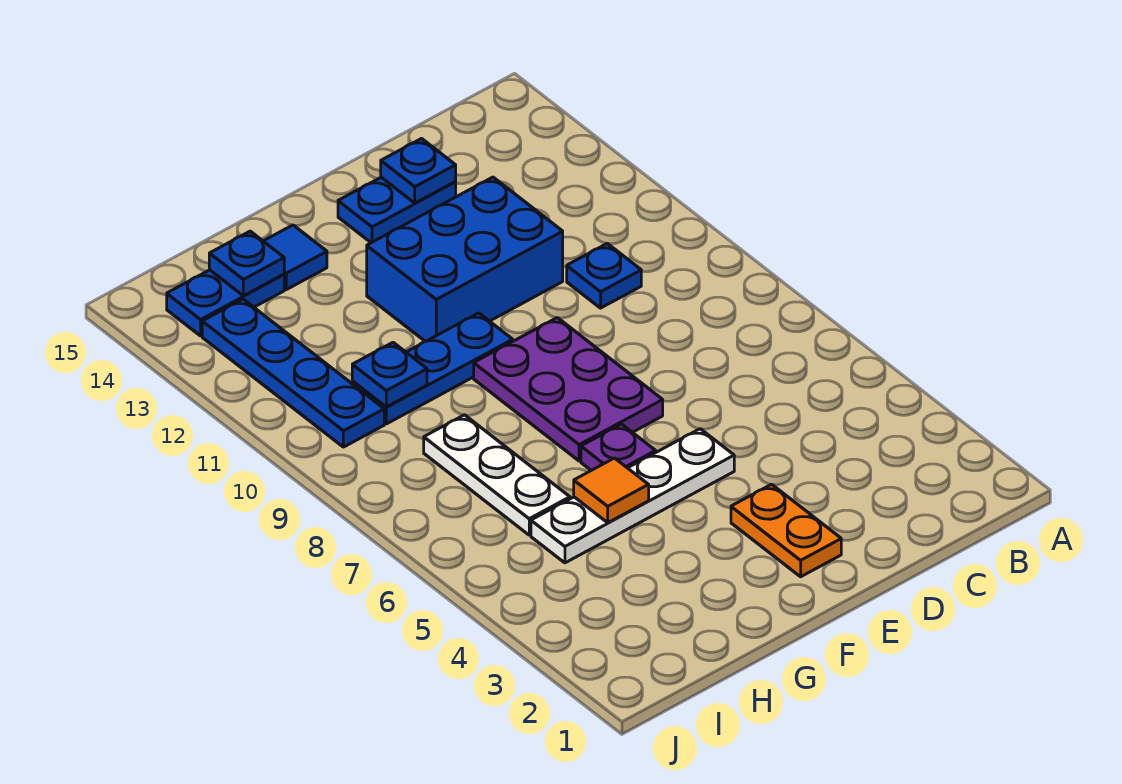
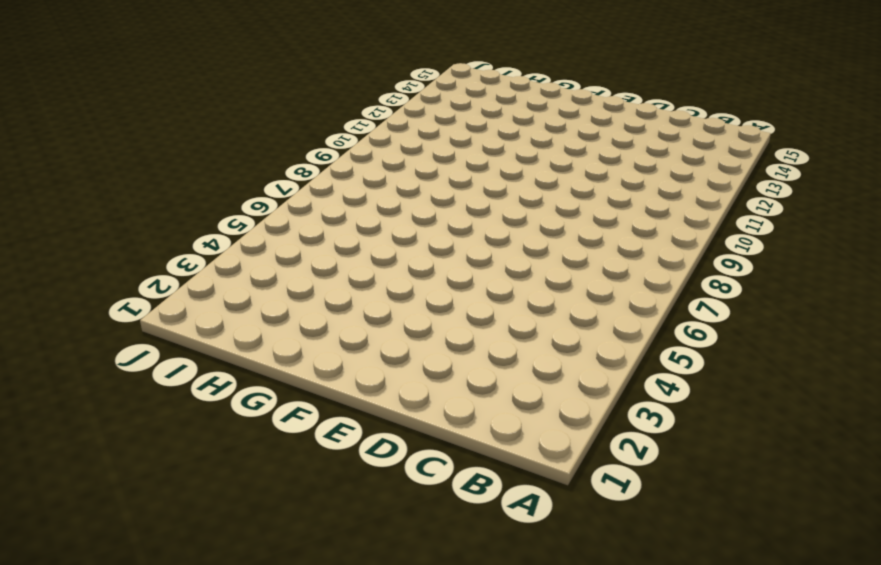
none -> blue plate C10 level 1
none -> blue brick D11:F12 level 1
none -> blue plate D14:E14 level 1

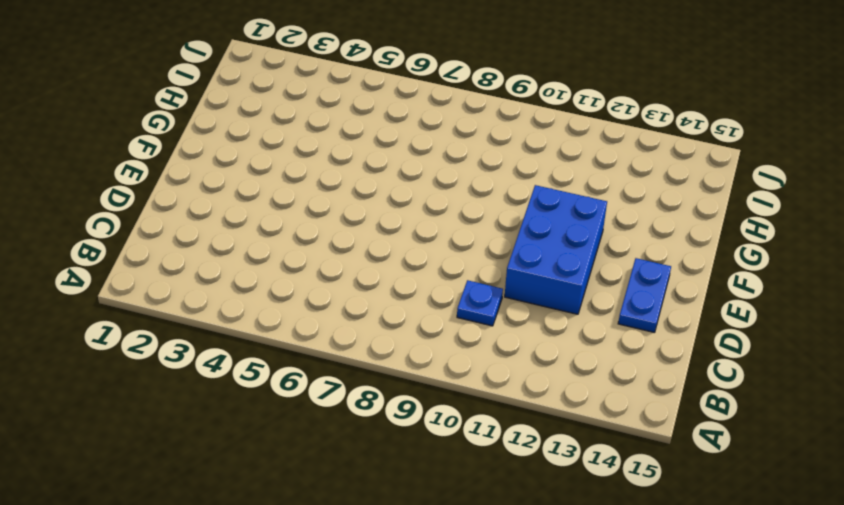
none -> orange plate E2:E3 level 1
none -> white plate E5:H5 level 1
none -> purple plate E7:F9 level 1

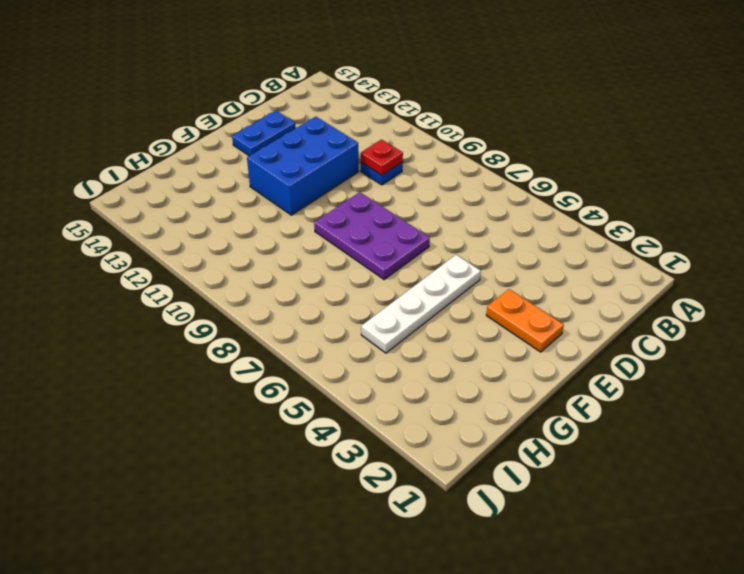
red plate C10 level 2 -> none
none -> purple plate F6 level 1
none -> blue plate F10:H10 level 1
none -> blue tile G14 level 1

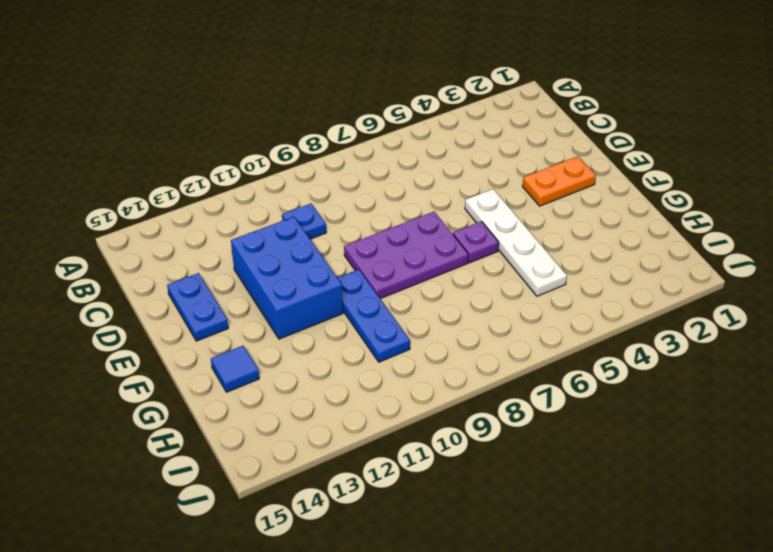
none -> white plate H6:H8 level 1
none -> blue plate H14:I14 level 1
none -> blue plate I10:I13 level 1

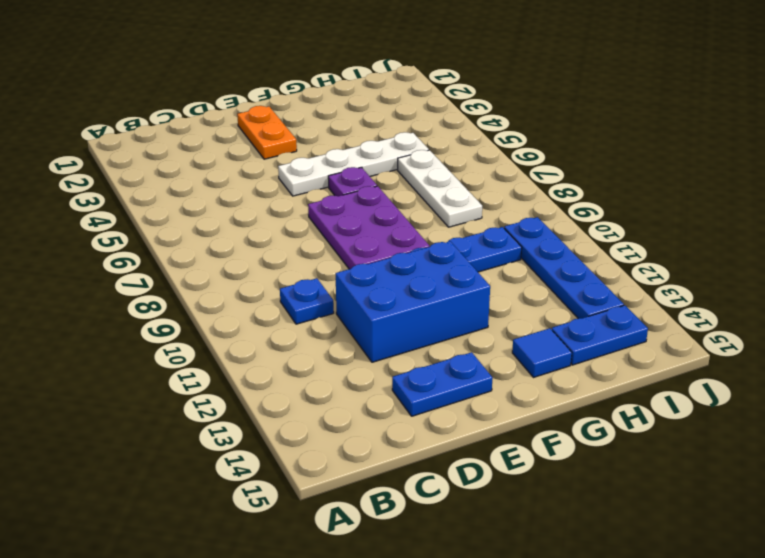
none -> blue plate D14 level 2
none -> orange tile G5 level 2
none -> blue plate H10 level 2

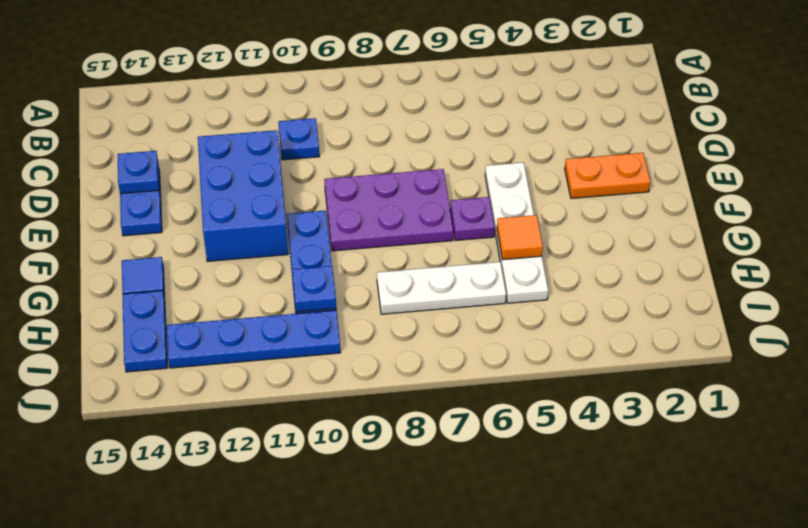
none -> blue plate H14 level 2

